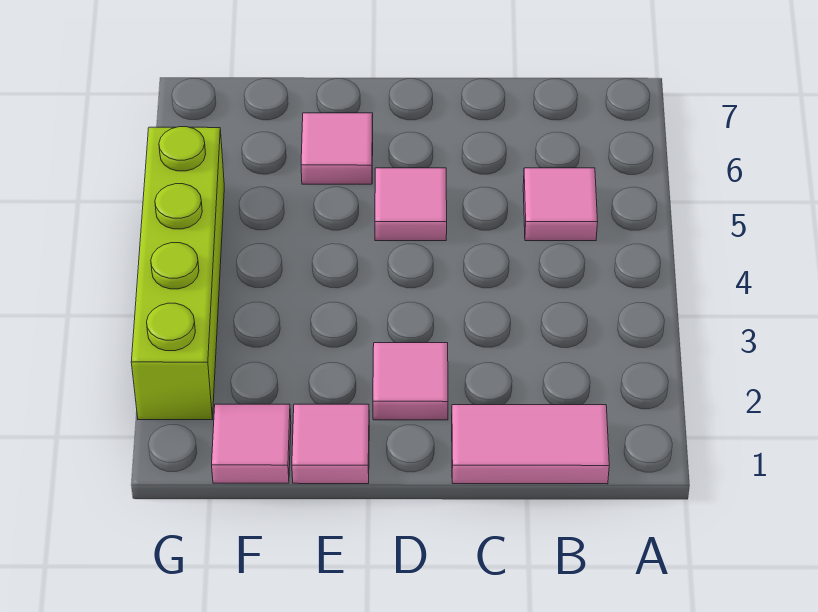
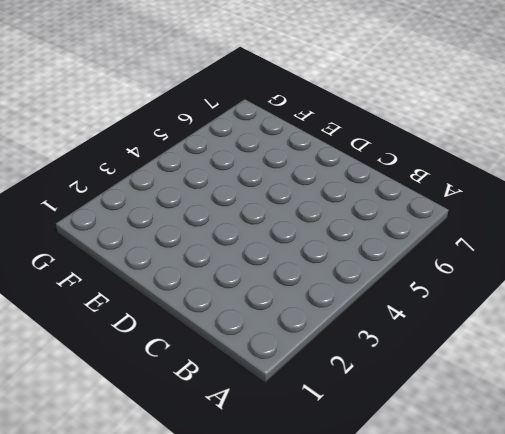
none -> pink tile B1:C1 level 1
none -> pink tile B5 level 1

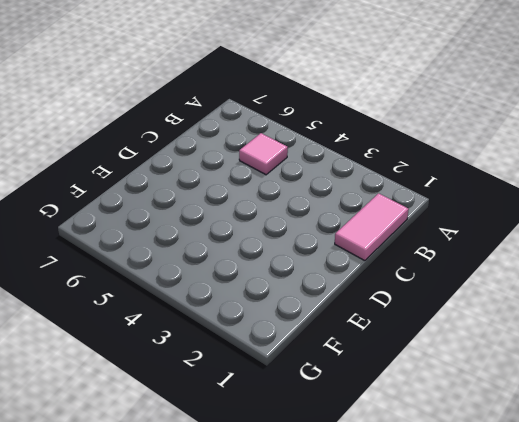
none -> pink tile D2 level 1
none -> pink tile D5 level 1

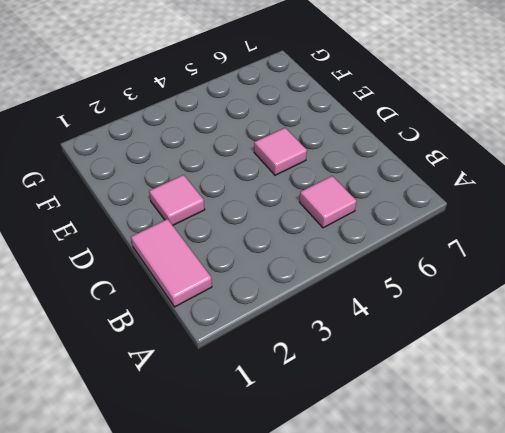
none -> pink tile E1 level 1
none -> pink tile E6 level 1

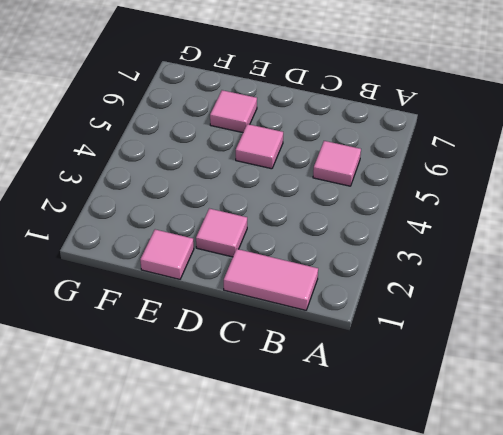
none -> pink tile F1 level 1
none -> lime brick G2:G5 level 1

